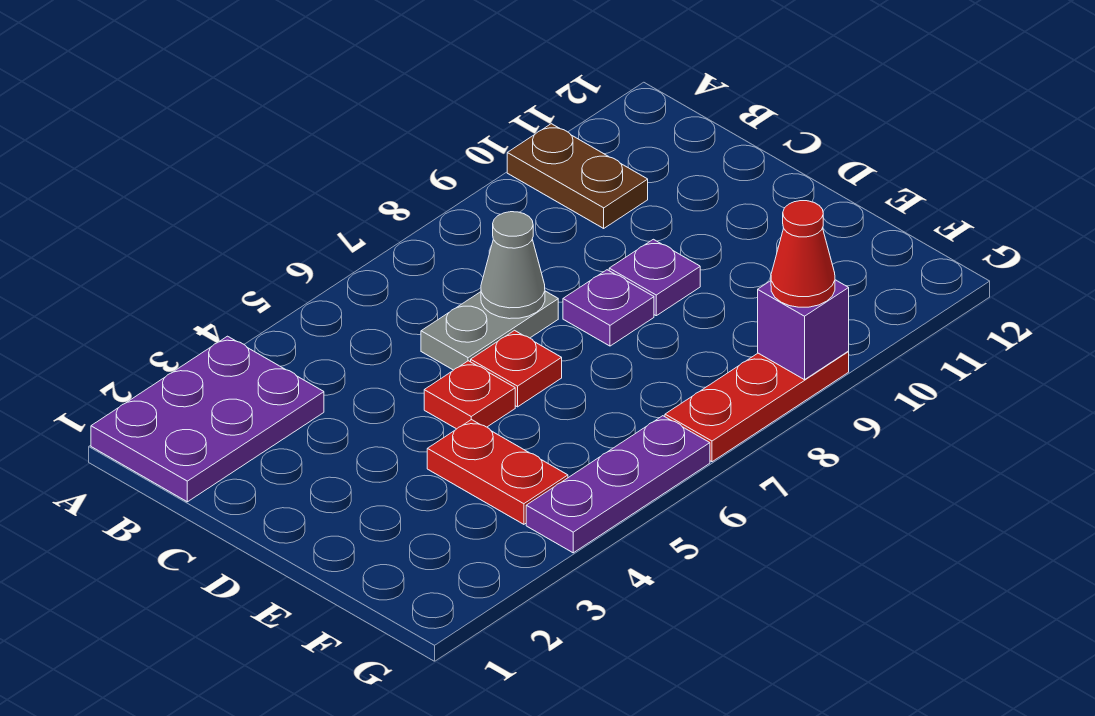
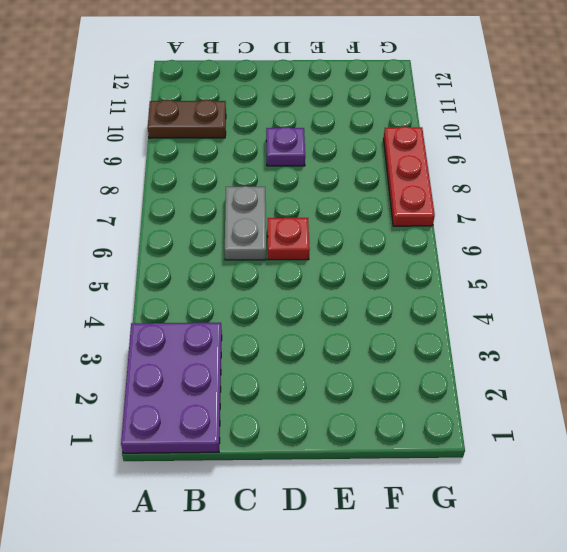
none -> red plate D5 level 1
none -> purple plate D8 level 1
none -> red plate E4:F4 level 1

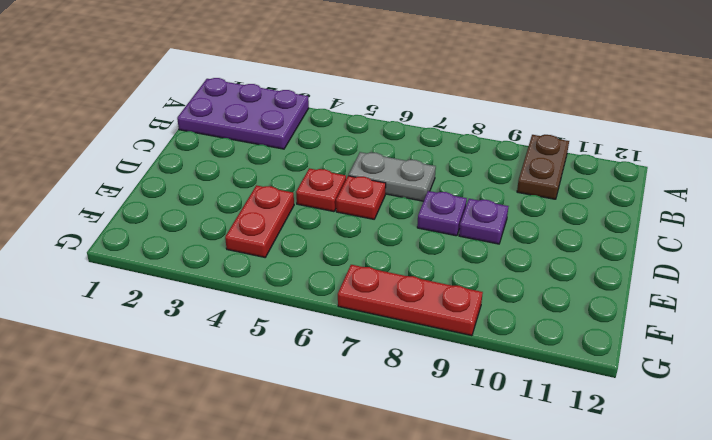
none -> purple plate G4:G6 level 1
none -> grey cone C7 level 2
none -> purple brick G9 level 2

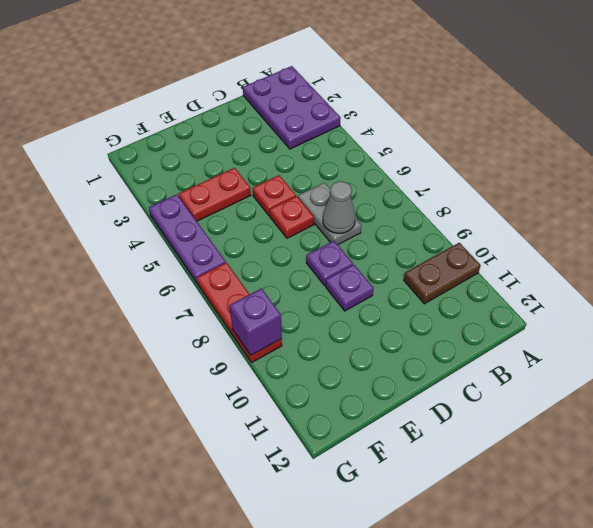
none -> red cone G9 level 3

